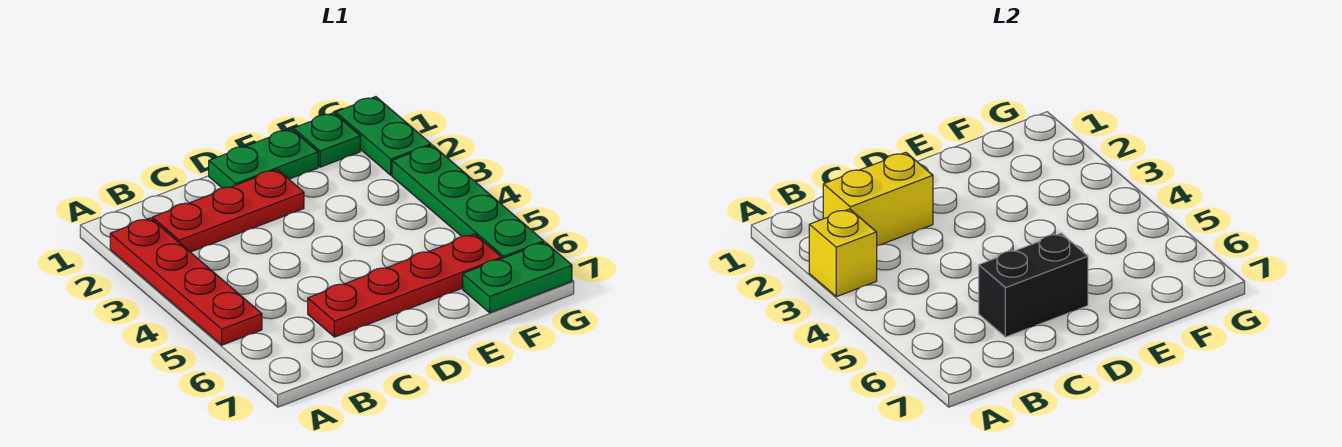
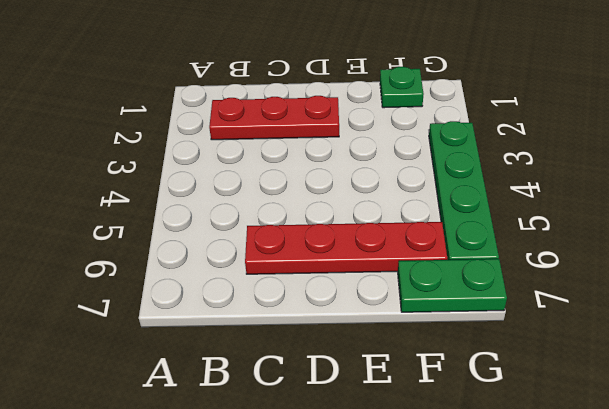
none -> red plate A2:A5 level 1
none -> green plate D1:E1 level 1

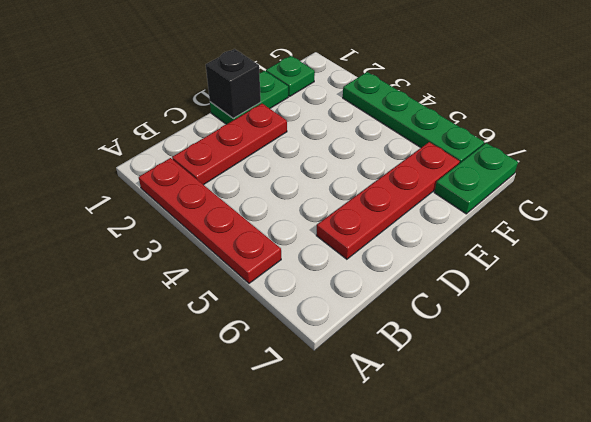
black brick D1 level 2 -> none
none -> green plate G1:G2 level 1
none -> yellow brick A3 level 2

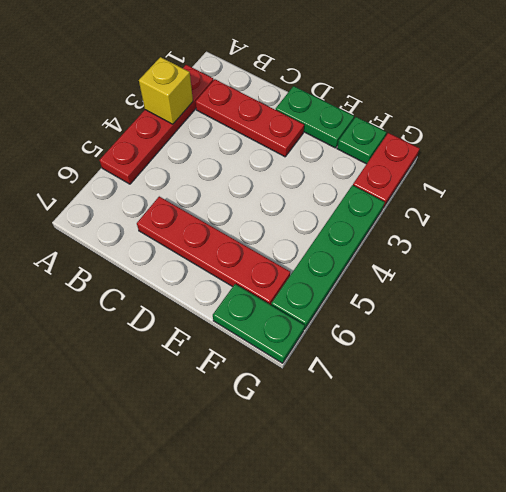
red plate G1:G2 level 1 -> green plate G1:G2 level 1
none -> yellow brick B2:C2 level 2
none -> black brick C6:D6 level 2

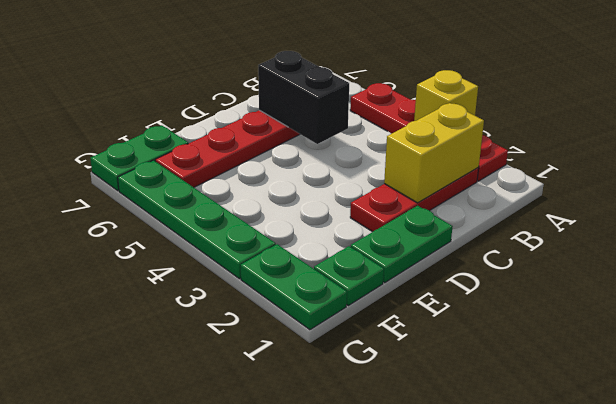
black brick C5:C6 level 2 -> black brick C6:D6 level 2

